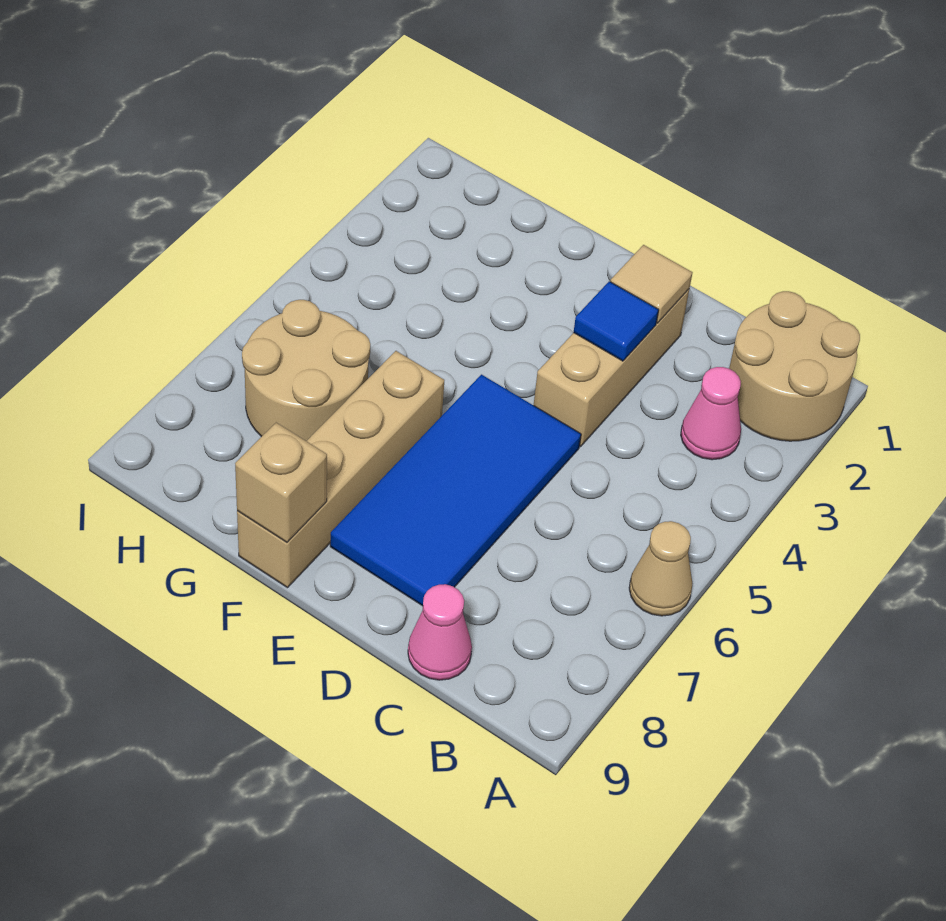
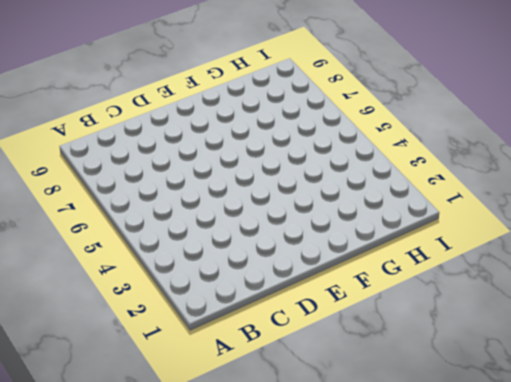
none -> tan round brick A1:B2 level 1
none -> tan cone A6 level 1

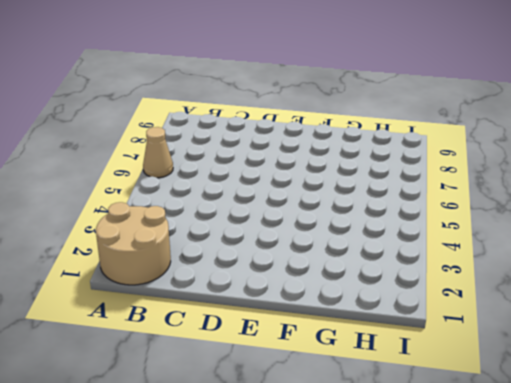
none -> pink cone B3 level 1
none -> pink cone C9 level 1

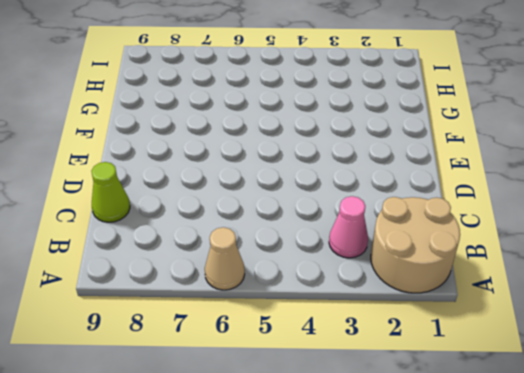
lime cone C9 level 1 -> pink cone C9 level 1
none -> tan brick D2:D4 level 1
none -> blue tile D5:E8 level 1

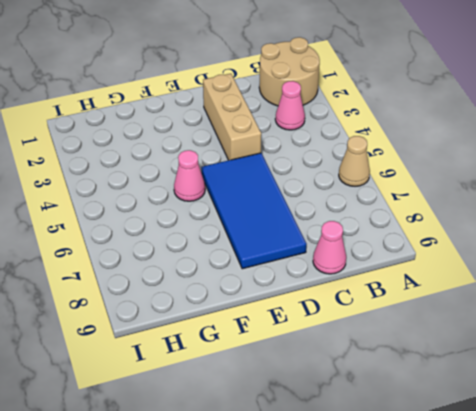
pink cone F5 level 1 -> none
none -> tan brick F6:F9 level 1
none -> tan round brick G6:H7 level 1

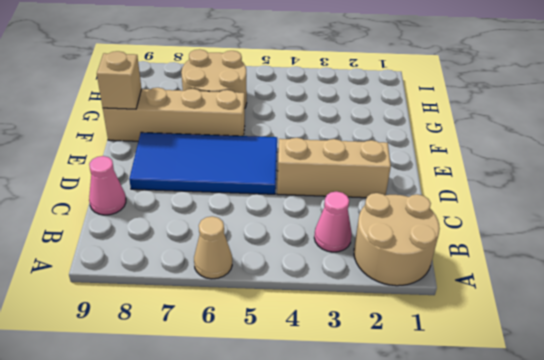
none -> tan tile D2 level 2
none -> blue tile D3 level 2

